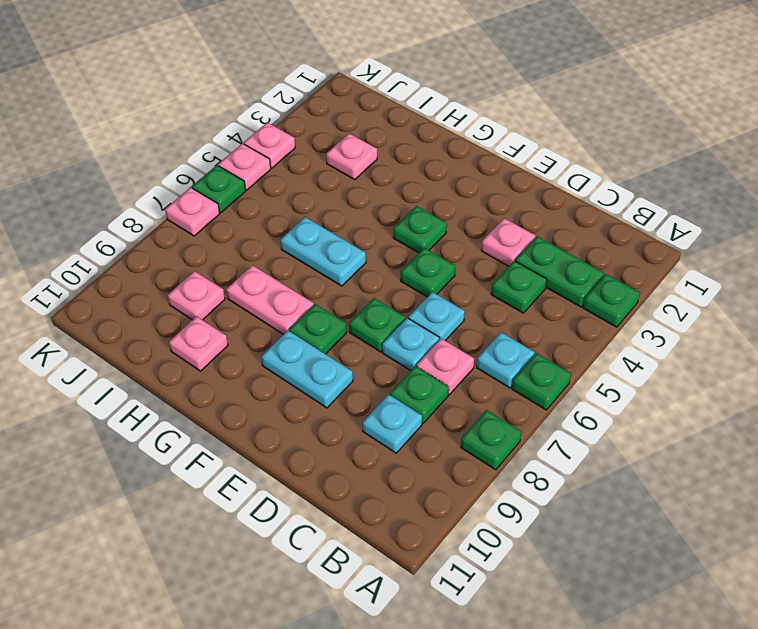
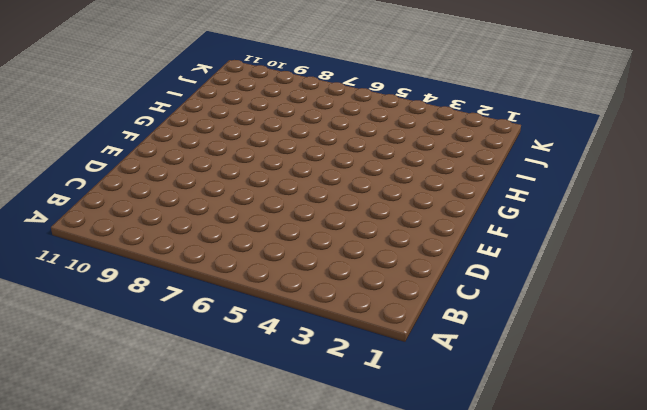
none -> green plate A3 level 1
none -> green plate A6 level 1
none -> green plate A8 level 1

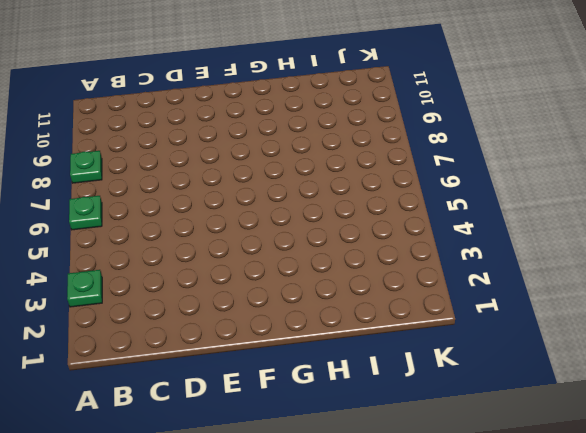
none -> green plate B3:C3 level 1
none -> cyan plate B6 level 1
none -> green plate C4 level 1

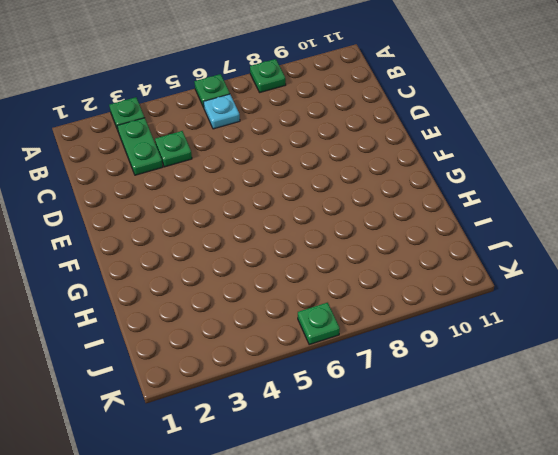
none -> pink plate C7 level 1
none -> green plate C8 level 1
none -> cyan plate C9 level 1

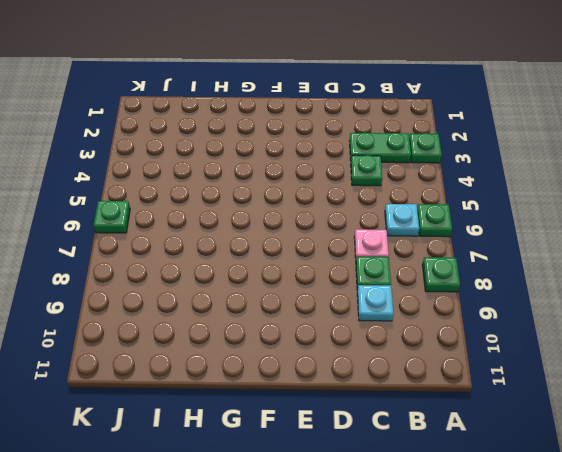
none -> pink plate D3 level 1
none -> cyan plate D6 level 1
none -> cyan plate D7 level 1

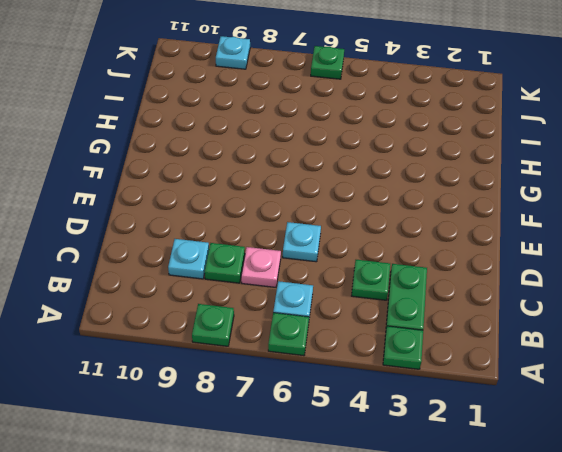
cyan plate K9 level 1 -> cyan plate D7 level 1
none -> pink plate D3 level 1
none -> green plate E5 level 1
none -> green plate E7 level 1

